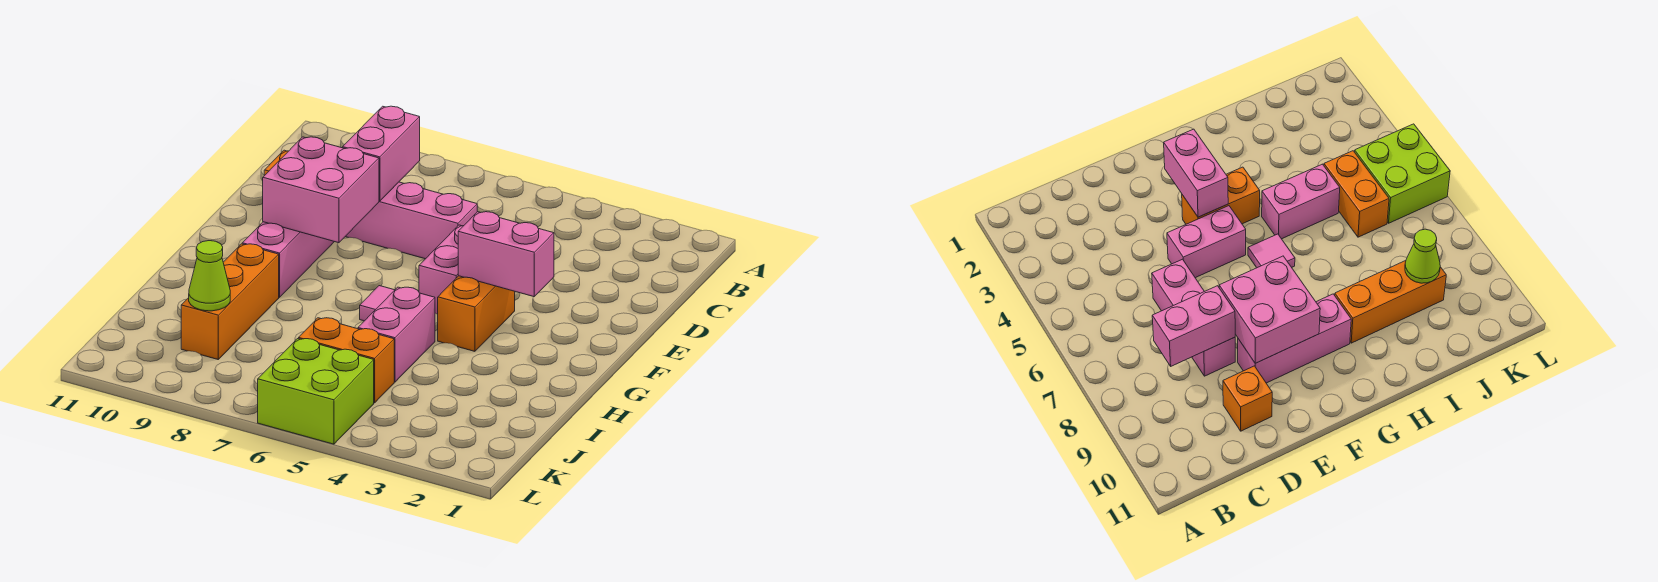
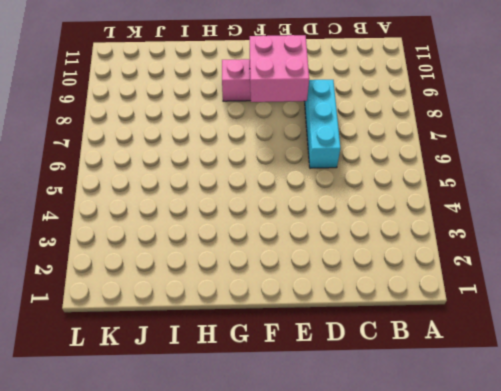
cyan brick D6:D8 level 1 -> pink brick D6:D8 level 1
none -> orange brick D10 level 1
none -> pink brick E5:F5 level 1
none -> orange brick F4:G4 level 1

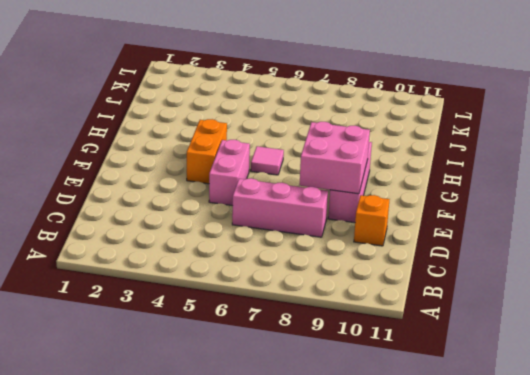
none -> pink brick H5:I5 level 1
none -> orange brick H9:J9 level 1
none -> orange brick J5:J6 level 1

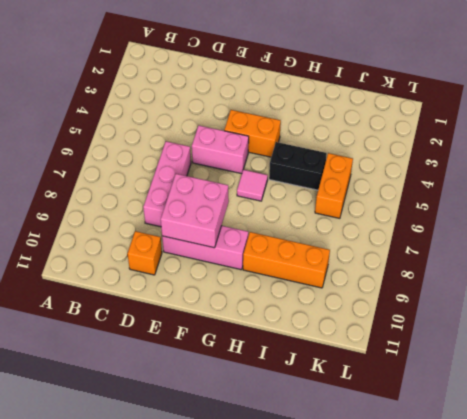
black brick H5:I5 level 1 -> pink brick H5:I5 level 1
none -> lime brick K5:L6 level 1
none -> pink brick C8:D8 level 2
none -> pink brick F3:F4 level 2

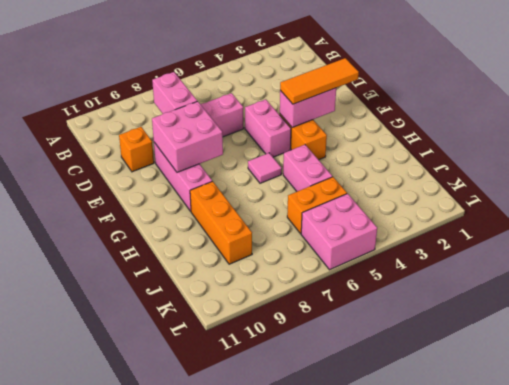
orange tile F2:F4 level 3 -> none
pink brick K5:L6 level 1 -> lime brick K5:L6 level 1
none -> lime cone J9 level 2

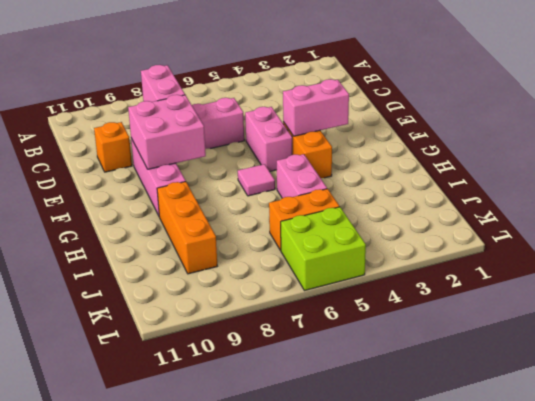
none -> lime cone J9 level 2

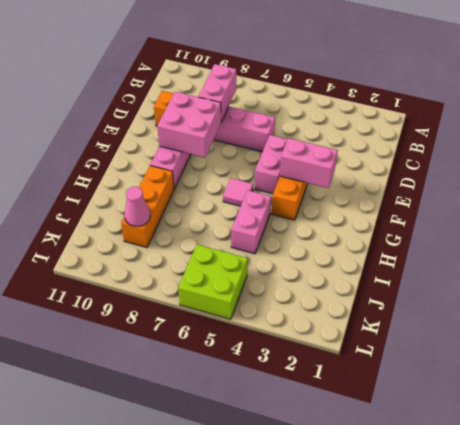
pink cone J9 level 2 -> lime cone J9 level 2
none -> orange brick J5:J6 level 1

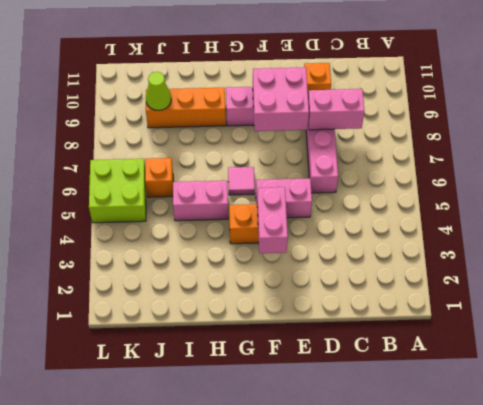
orange brick J6 level 1 -> orange brick J5:J6 level 1

